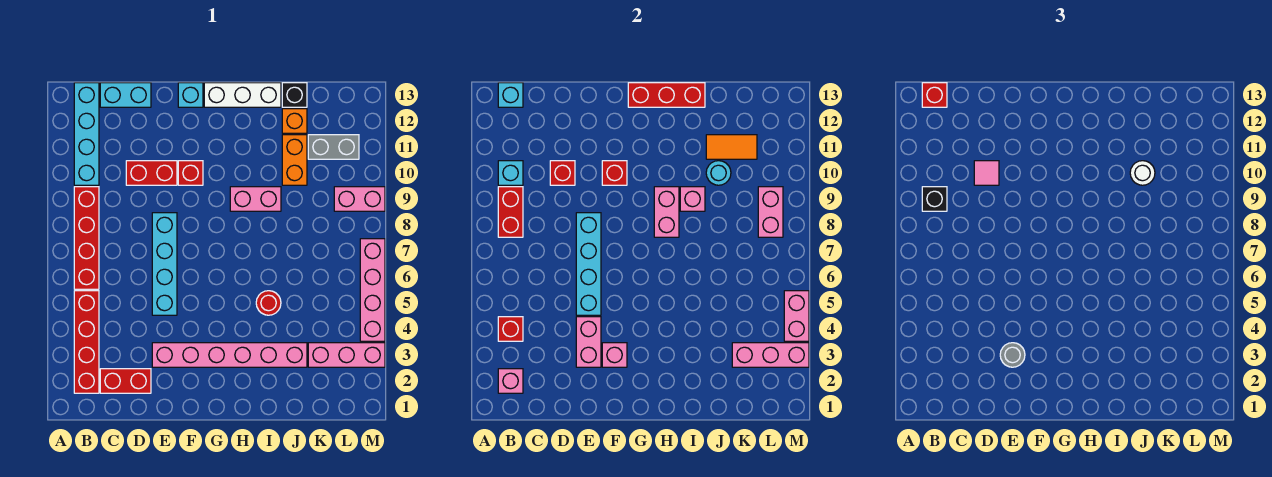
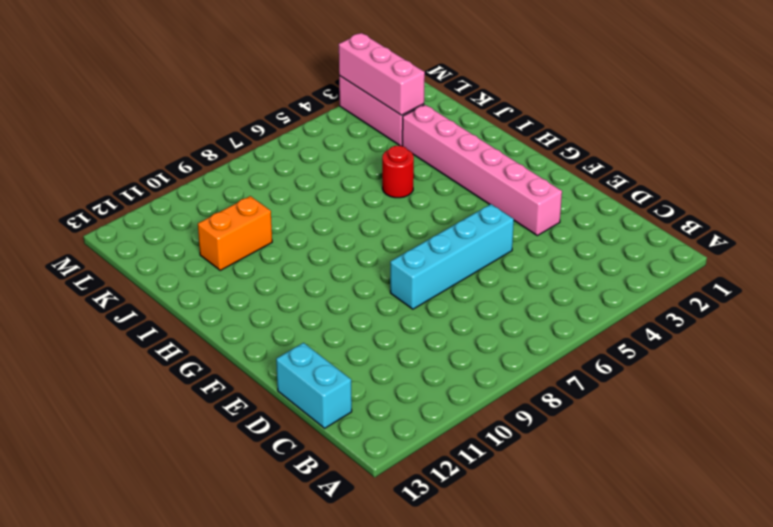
none -> red brick B2:B5 level 1
none -> red brick B6:B9 level 1
none -> cyan brick B10:B13 level 1
none -> red brick C2:D2 level 1

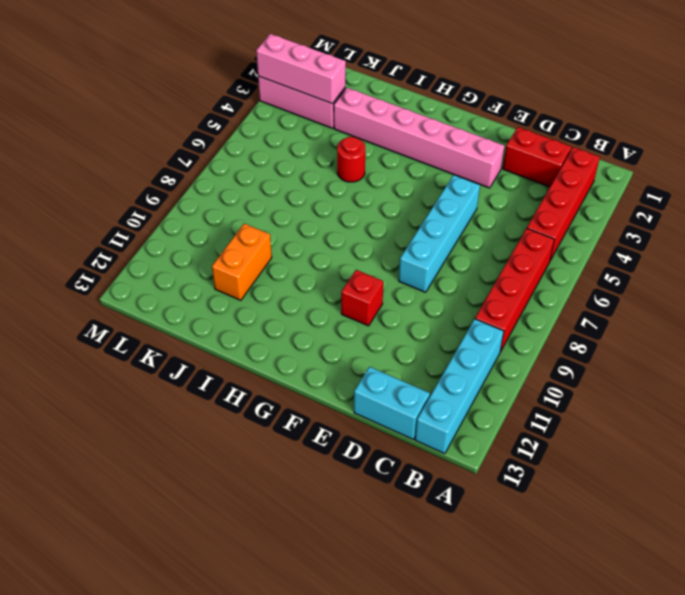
none -> red brick D10:E10 level 1
none -> cyan brick F13 level 1
none -> white brick G13:I13 level 1
none -> pink brick H9:I9 level 1

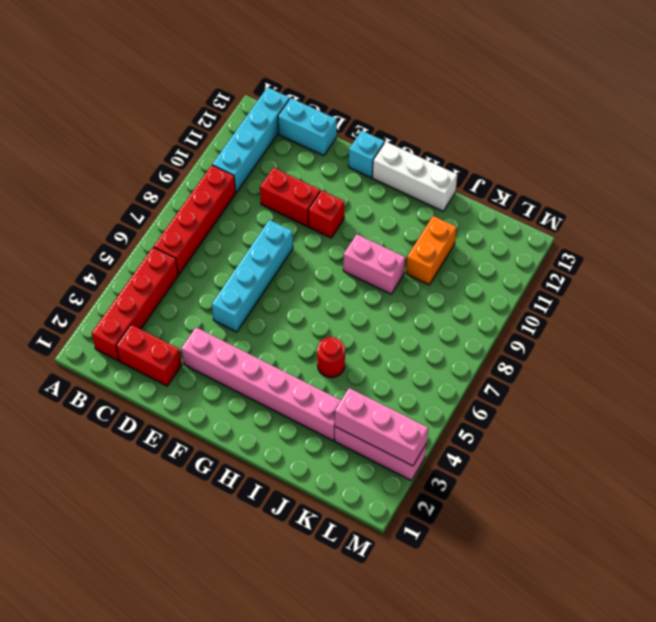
none -> orange brick J12 level 1
none -> black brick J13 level 1
none -> grey brick K11:L11 level 1
none -> pink brick L9:M9 level 1

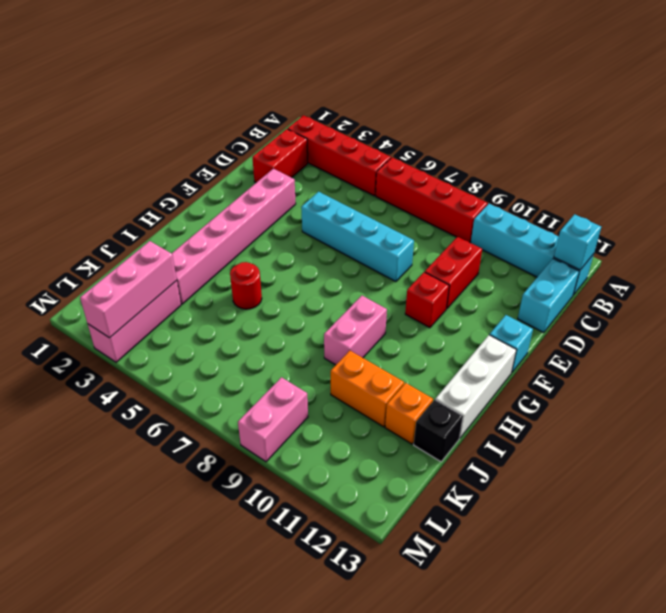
none -> grey brick K11:L11 level 1
none -> pink brick M4:M7 level 1
none -> pink brick B2 level 2
none -> red brick B4 level 2

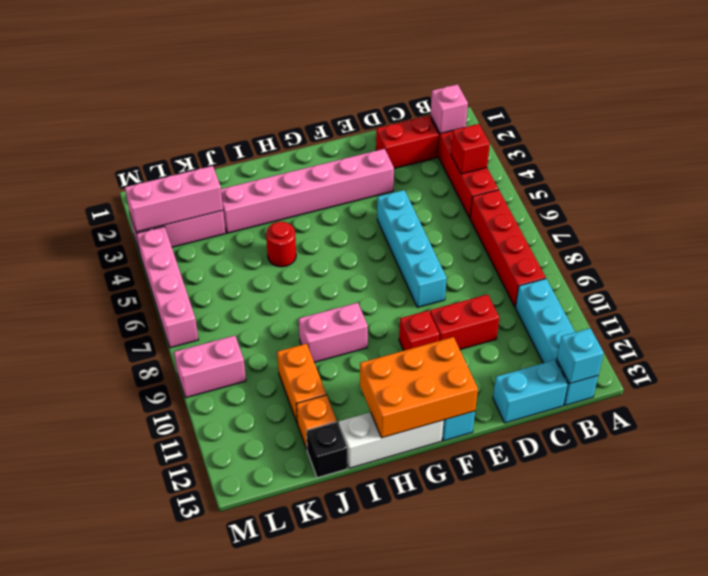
orange brick F12:H13 level 2 -> red brick G13:I13 level 2
none -> grey brick K11:L11 level 1
none -> red brick B8:B9 level 2
none -> cyan brick B10 level 2
none -> red brick D10 level 2

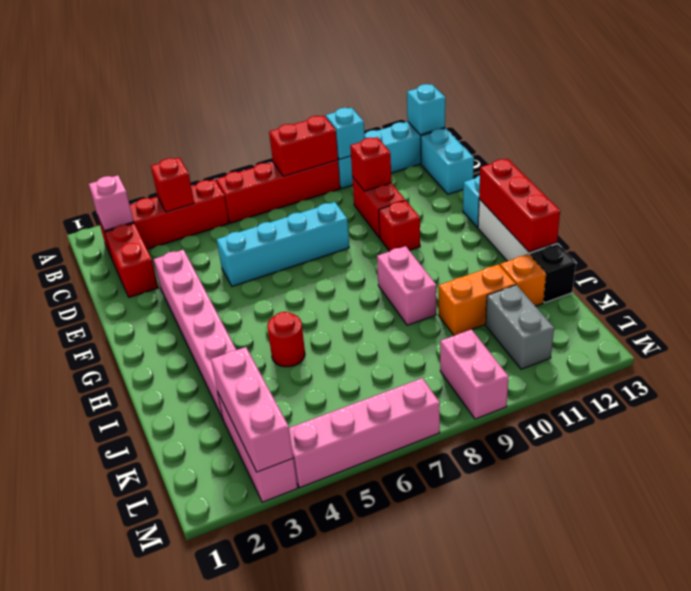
none -> pink brick E3:E4 level 2
none -> cyan brick E5:E8 level 2
none -> pink brick F3 level 2
none -> red brick F10 level 2

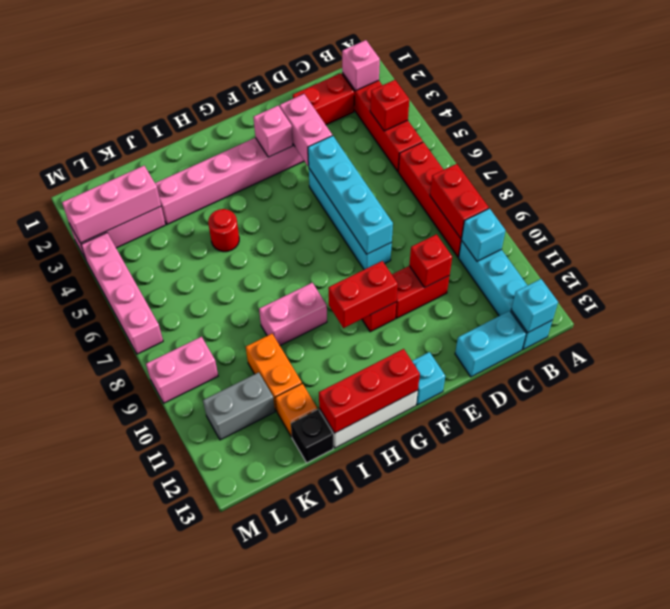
red brick F10:G10 level 2 -> red brick F10 level 2
none -> pink brick H8:H9 level 2
none -> pink brick I9 level 2
none -> cyan round brick J10 level 2
none -> orange tile J11:K11 level 2

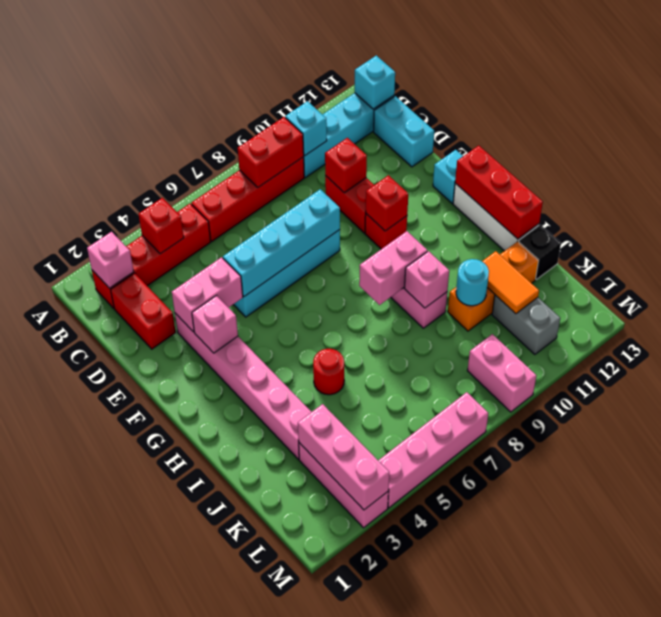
none -> pink brick L8:L9 level 2
none -> pink brick M4:M5 level 2
none -> black brick B9 level 3
none -> red brick B13 level 3

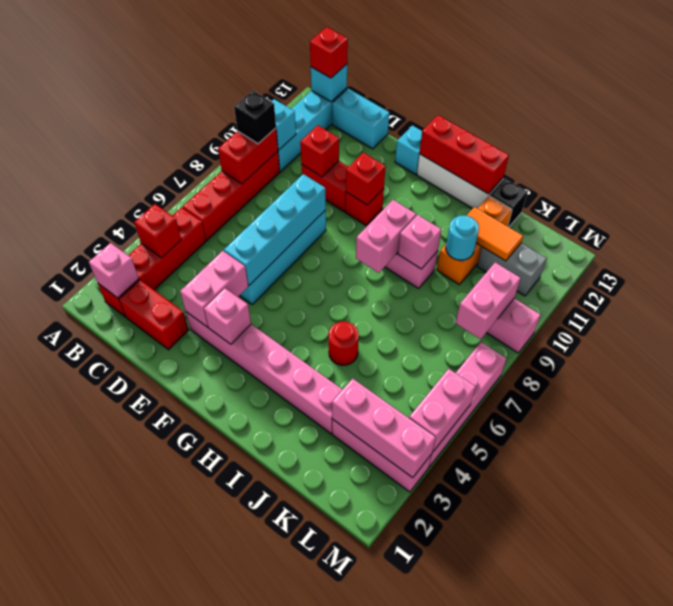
none -> pink tile D10 level 3
none -> grey round brick E3 level 3
none -> white round brick J10 level 3

